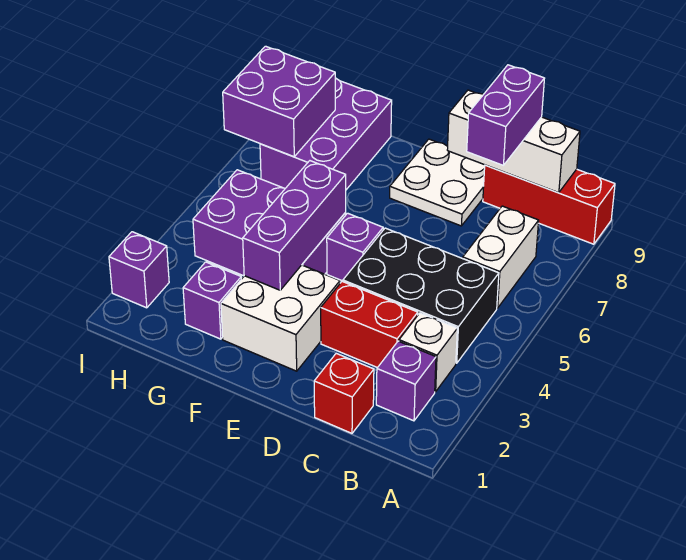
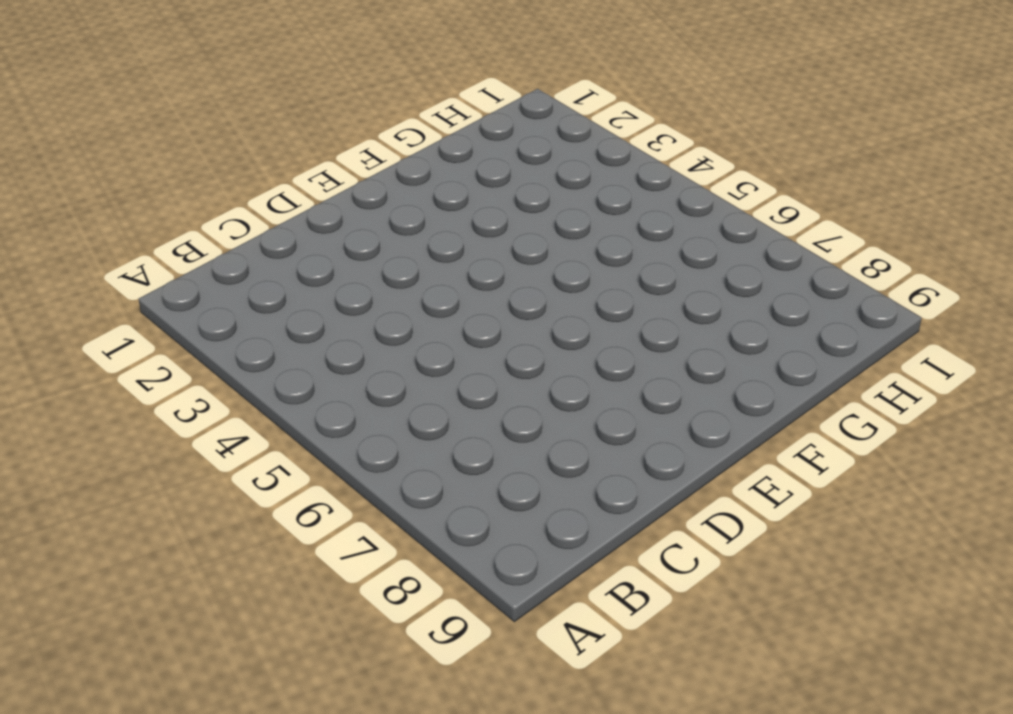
none -> red brick A9:C9 level 1
none -> purple brick B2 level 1
none -> white brick B3 level 1

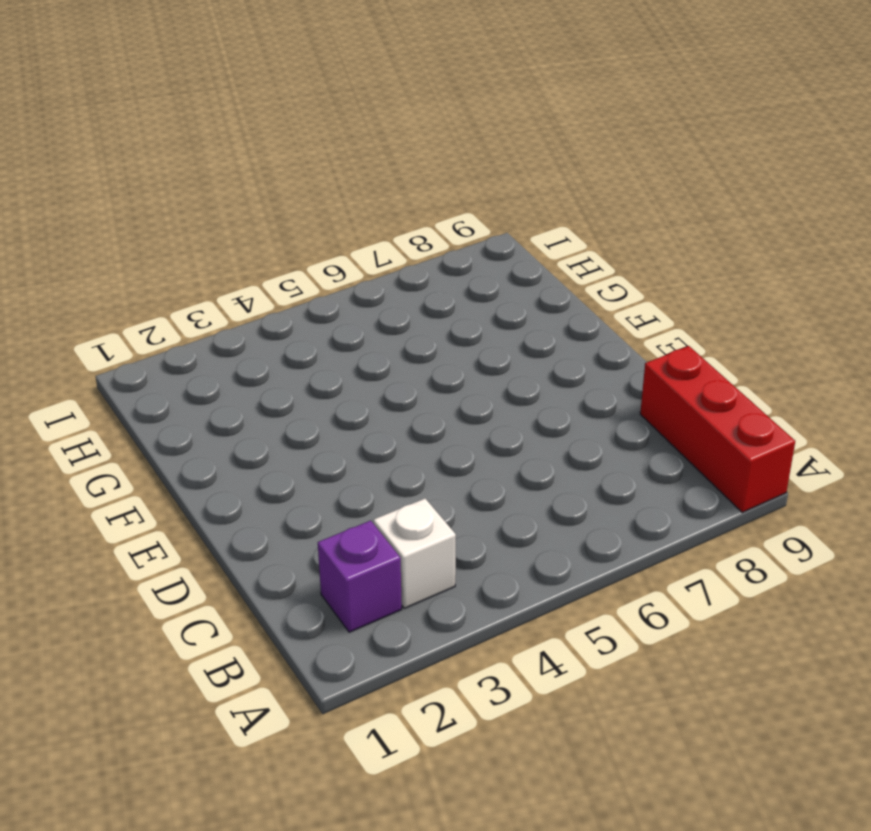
none -> black brick B4:D5 level 1
none -> white brick B6:B7 level 1
none -> red brick C1 level 1

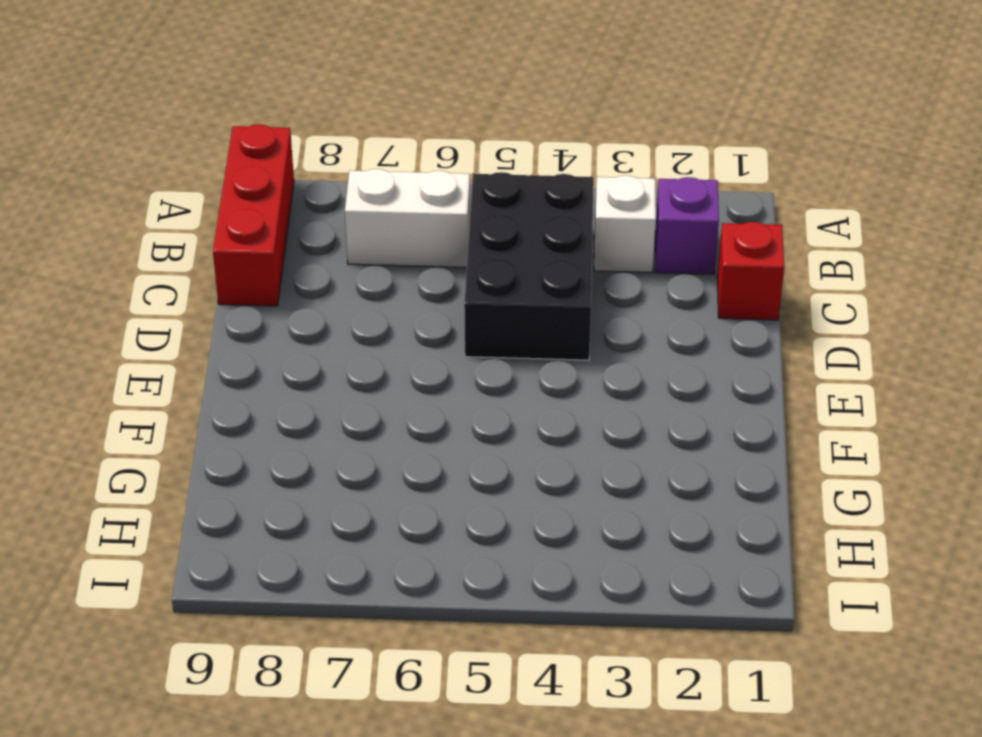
none -> red brick C3:D3 level 1
none -> white plate D8:E9 level 1
none -> white brick E2:F3 level 1

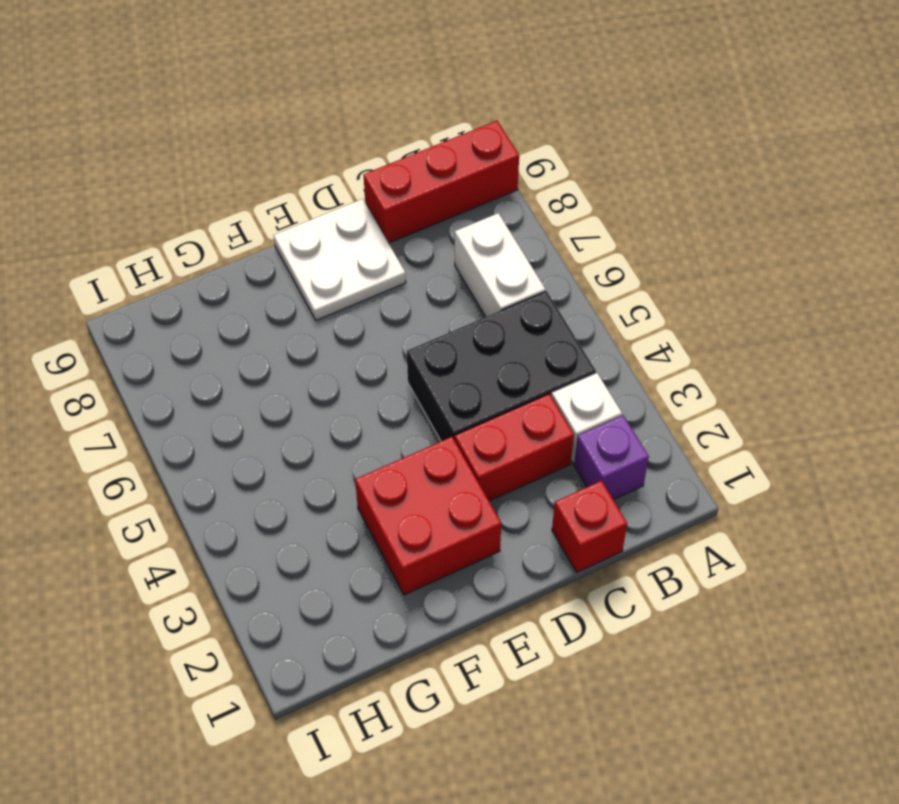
red brick E2:F3 level 1 -> white brick E2:F3 level 1
none -> purple brick E5 level 1
none -> purple brick F4:H5 level 1
none -> purple brick G2 level 1

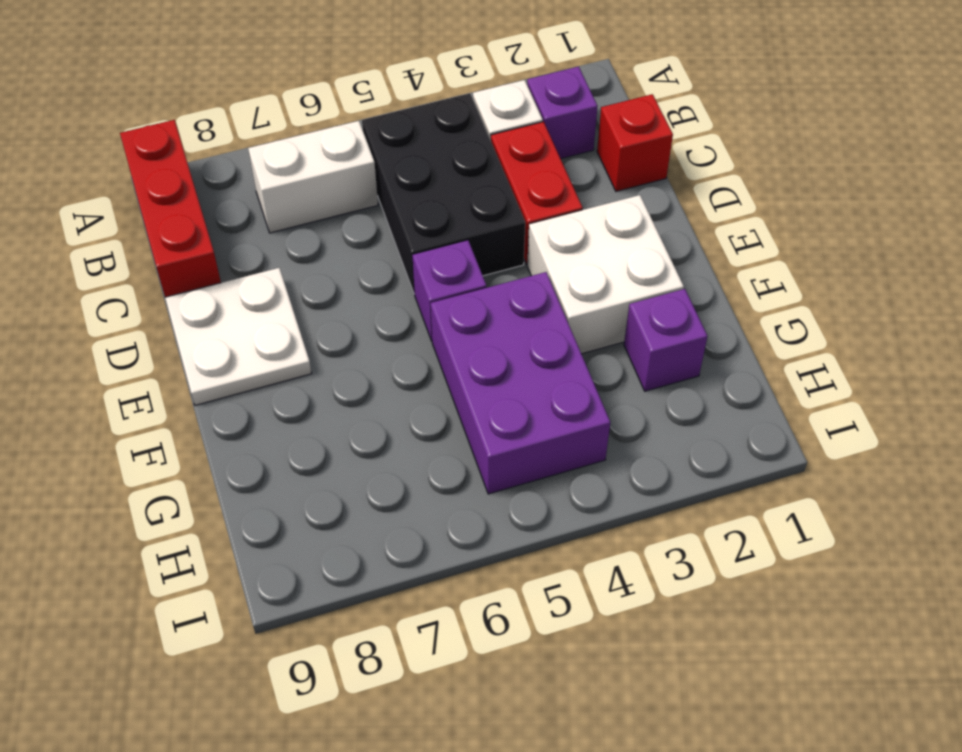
none -> purple brick G7:H9 level 1
none -> purple brick I2 level 1
none -> white brick B9:D9 level 2

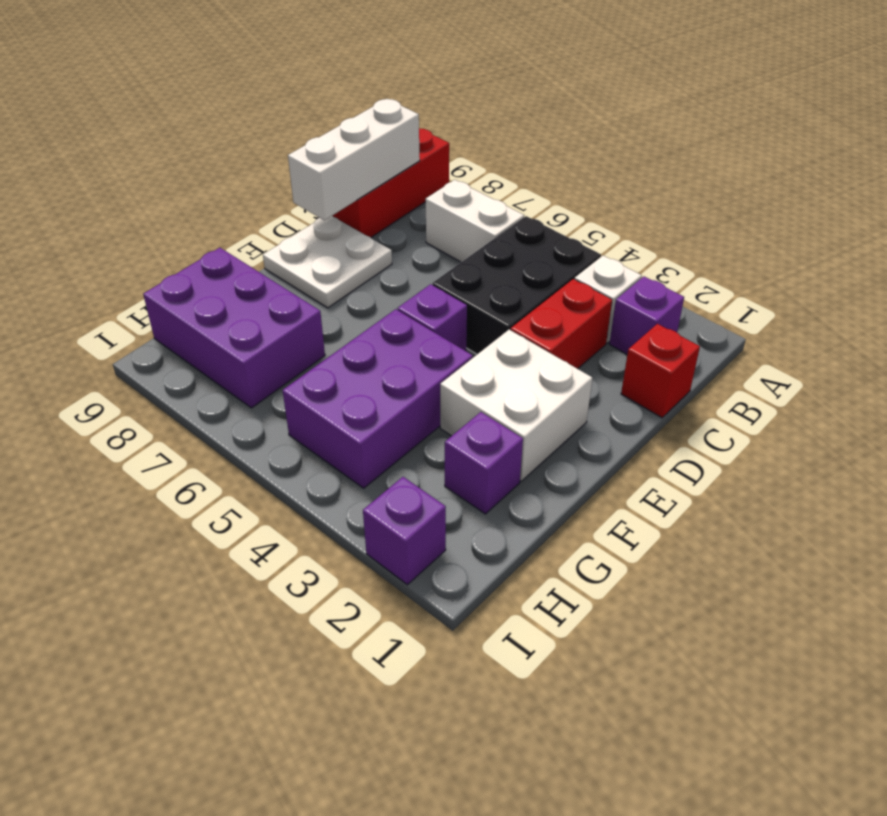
none -> purple brick F3:F5 level 2
none -> purple brick H7:I8 level 2
none -> purple brick C8:C9 level 3

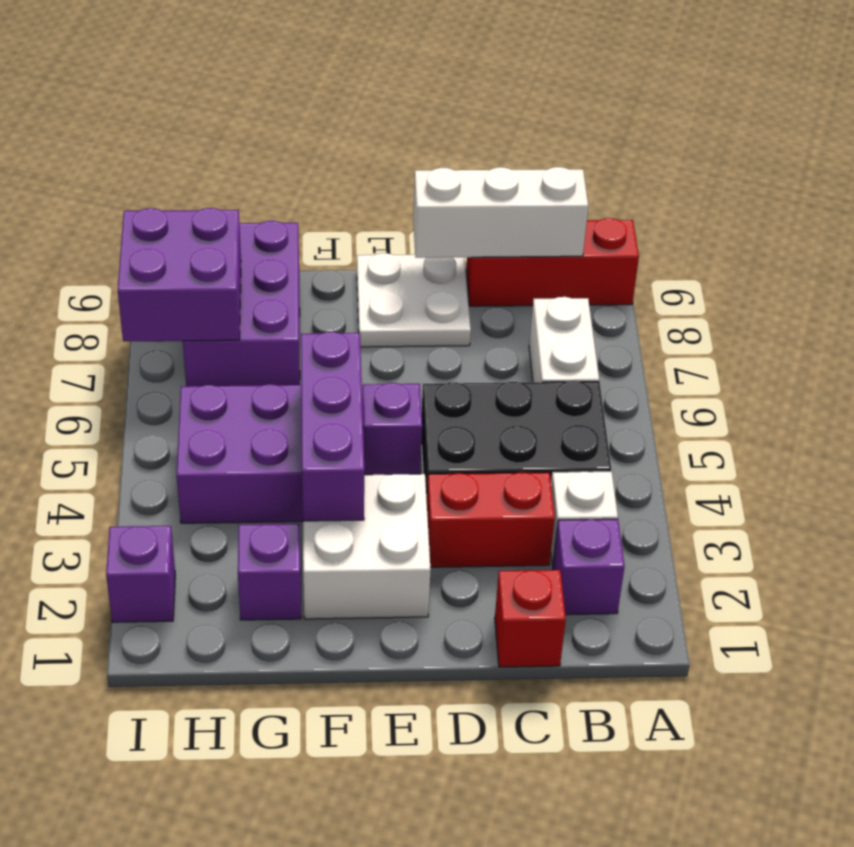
none -> purple brick C8:C9 level 3

